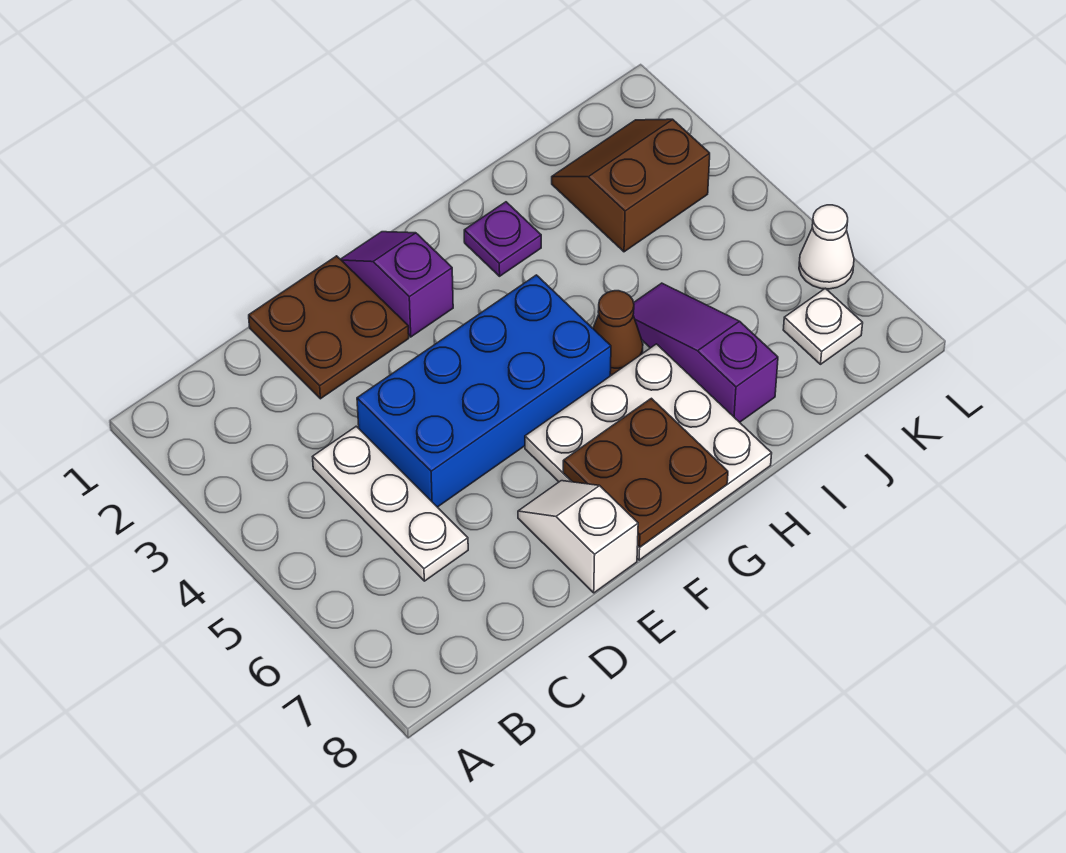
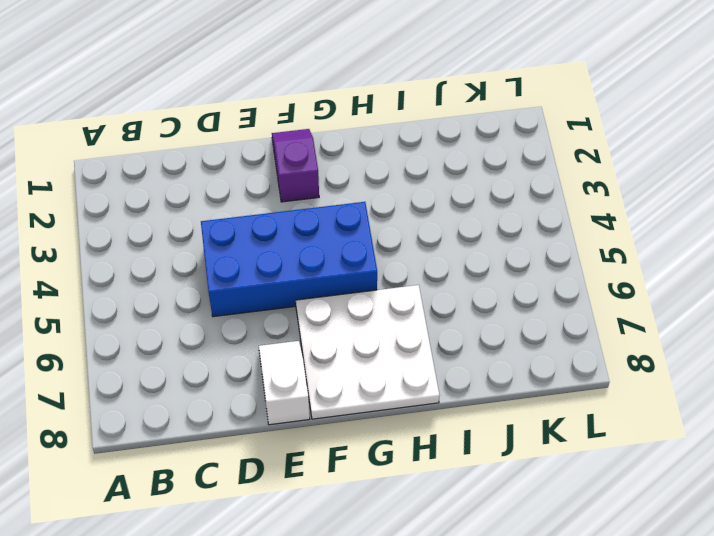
none -> white plate C4:C6 level 1
none -> brown plate D1:E2 level 1
none -> purple plate H2 level 1

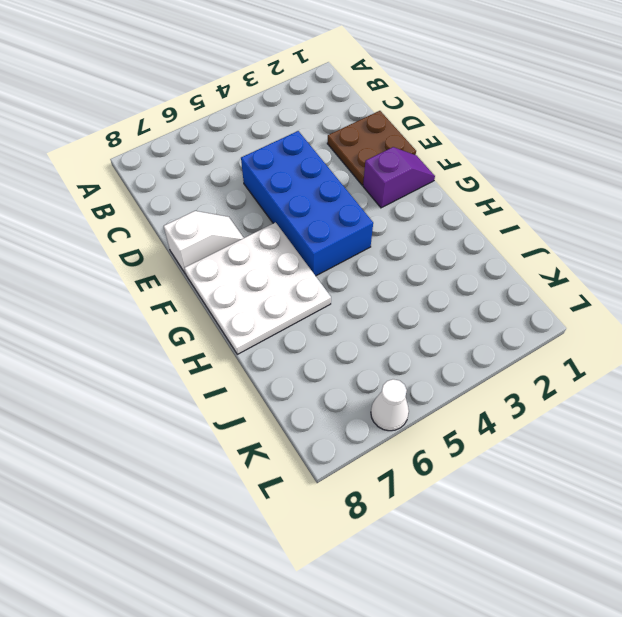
none -> white plate C4:C6 level 1
none -> purple plate H2 level 1
none -> brown cone H5 level 1

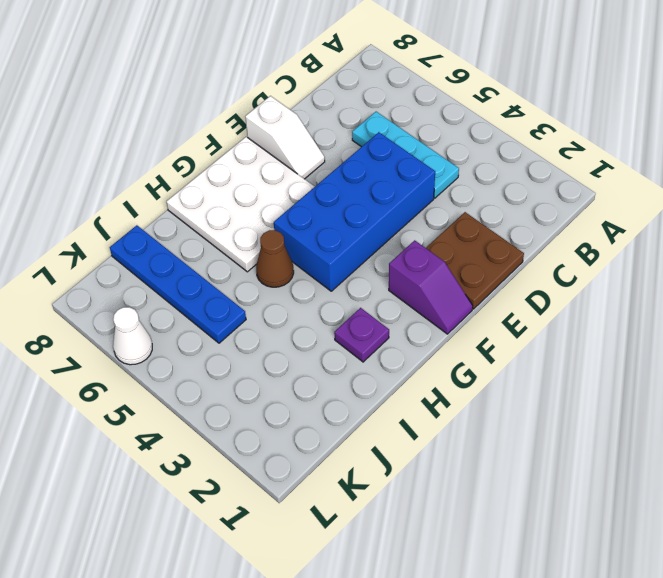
cyan plate C4:C6 level 1 -> white plate C4:C6 level 1
blue plate J5:J8 level 1 -> none
none -> purple slope I5:I7 level 1 top 7
none -> brown slope J2:K3 level 1 top 3
none -> white plate K7 level 1

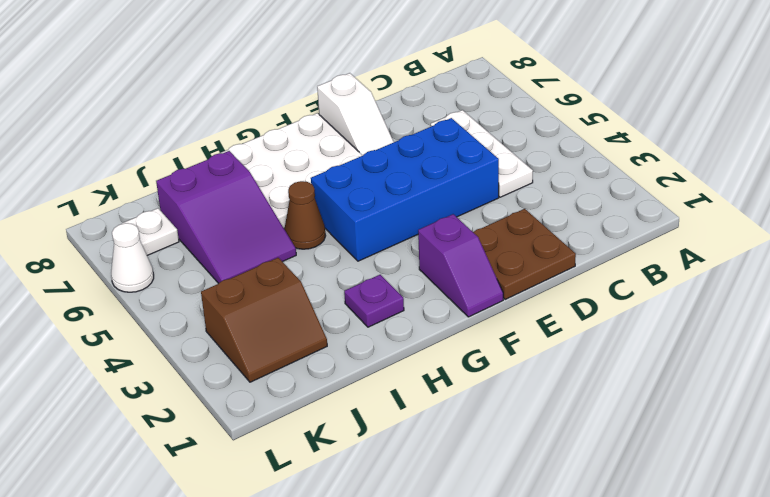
purple slope I5:J7 level 1 top 7 -> purple slope I5:I7 level 1 top 7
none -> brown plate F7:G8 level 2

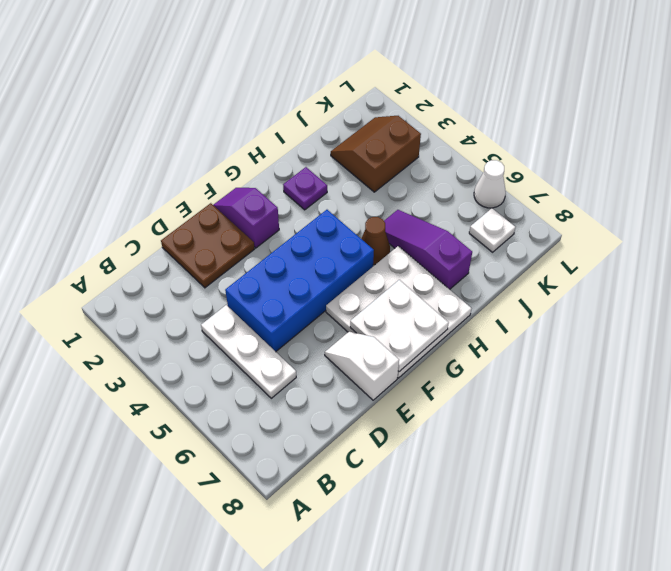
white plate F7:G8 level 2 -> brown plate F7:G8 level 2

